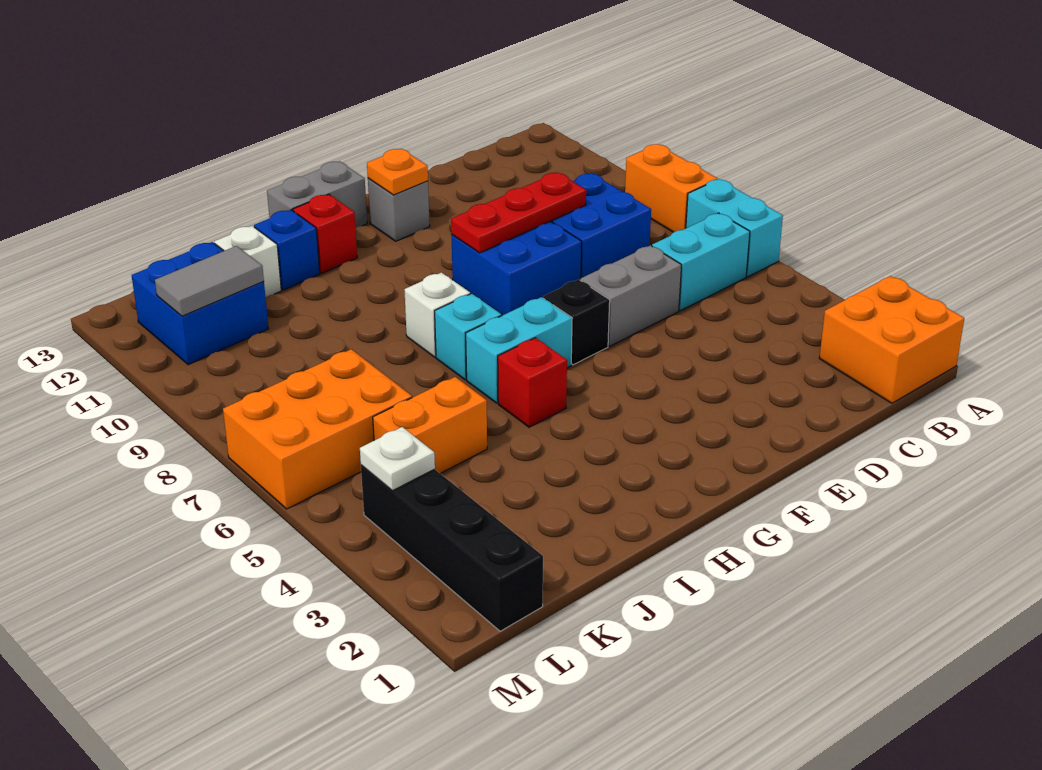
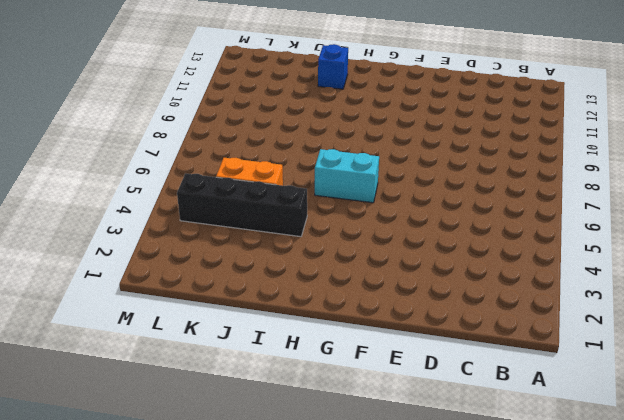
black brick I4:L4 level 1 -> black brick L1:L4 level 1
none -> orange brick A1:B2 level 1
none -> cyan brick A6:A7 level 1
none -> orange brick A8:A9 level 1

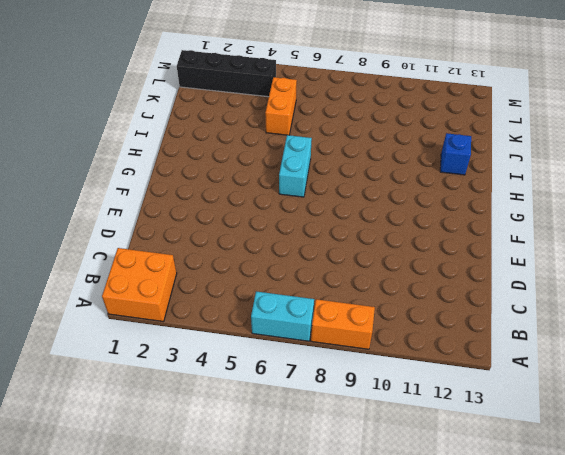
none -> cyan brick B6:C6 level 1
none -> blue brick C8:D9 level 1
none -> grey brick D6:E6 level 1

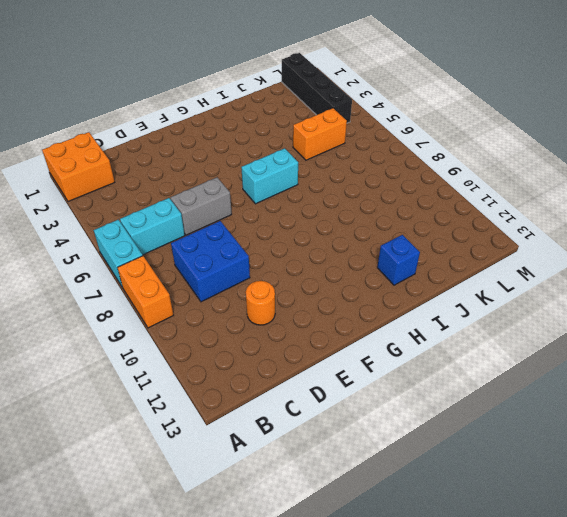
orange round brick D11 level 1 -> none
none -> blue brick E8:F9 level 1
none -> black brick F6 level 1
none -> grey brick F12 level 1

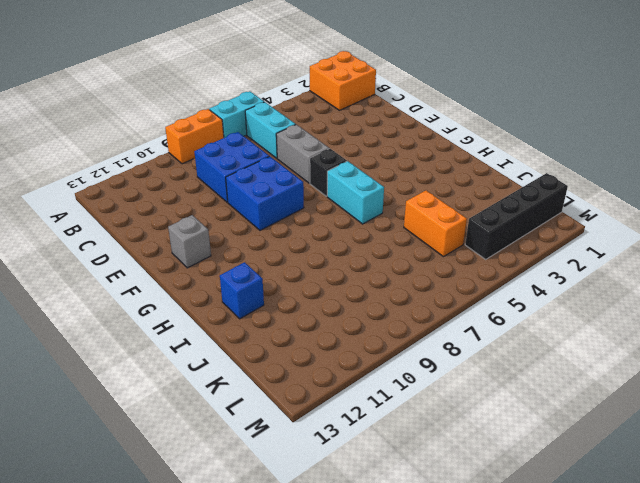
none -> grey brick G13:H13 level 1
none -> red brick H5 level 1
none -> cyan brick H7 level 1

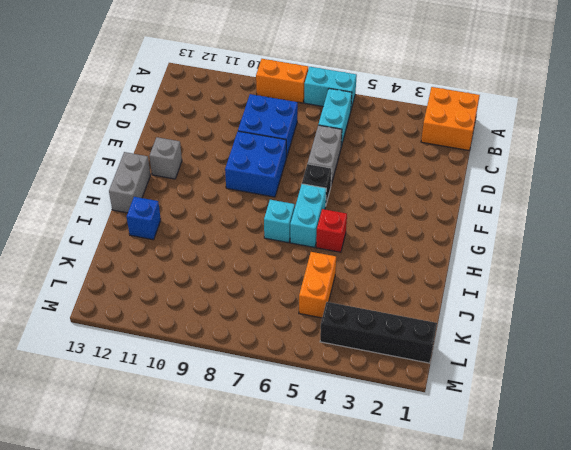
none -> white brick H8 level 1
none -> red brick H12 level 1
none -> white brick J12 level 1

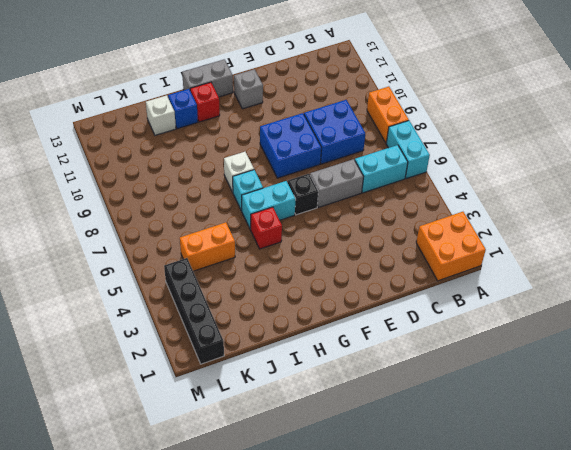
none -> orange brick K6:M7 level 1
none -> blue brick K11:L12 level 1
none -> red plate D9:F9 level 2

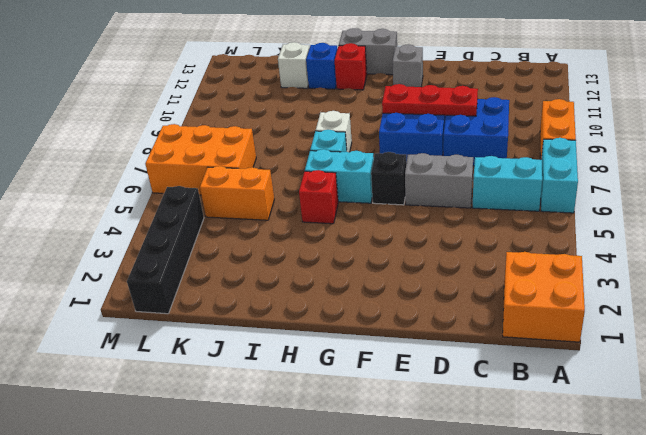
none -> blue brick K11:L12 level 1
none -> orange plate F12 level 2
none -> grey tile K11:L11 level 2

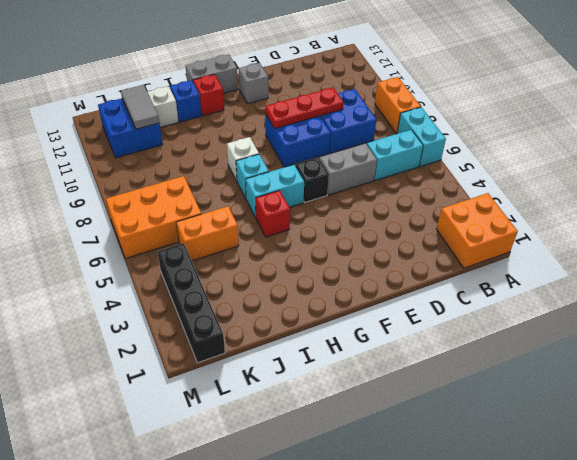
grey tile K11:K12 level 2 -> grey tile K11:L11 level 2
none -> orange plate F12 level 2
none -> white plate L4 level 2

